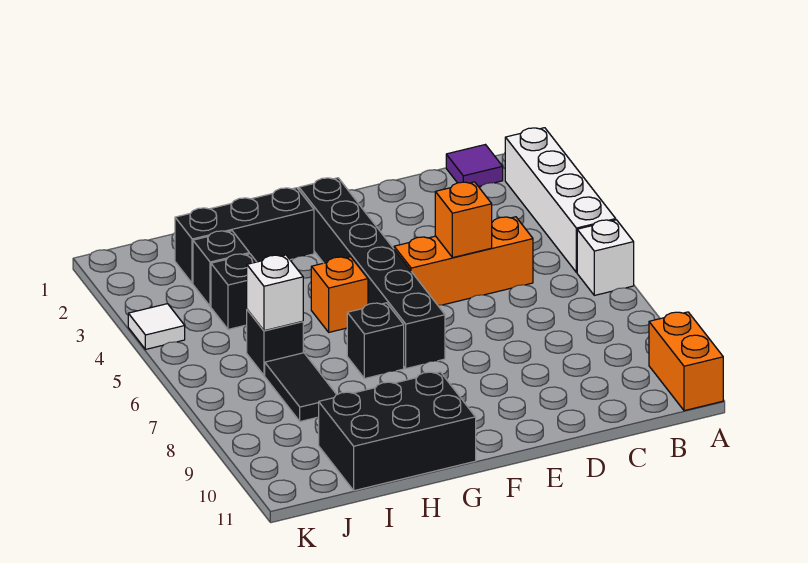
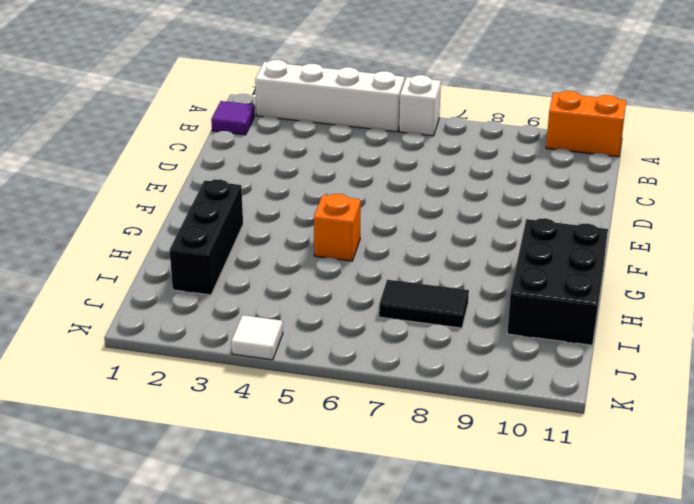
none -> orange brick C5:E5 level 1
none -> black brick F2:F7 level 1
none -> black brick G7 level 1

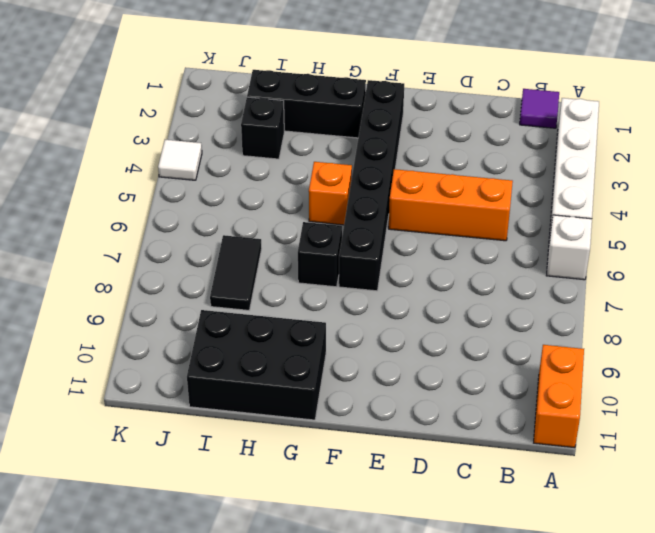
none -> black brick I4 level 1
none -> black brick I6 level 1
none -> orange brick D5 level 2

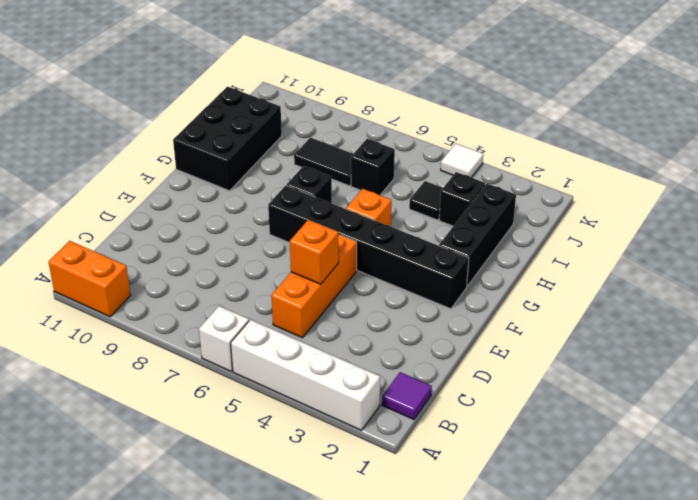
black tile I4 level 1 -> black brick I4 level 1
none -> white brick I6 level 2

